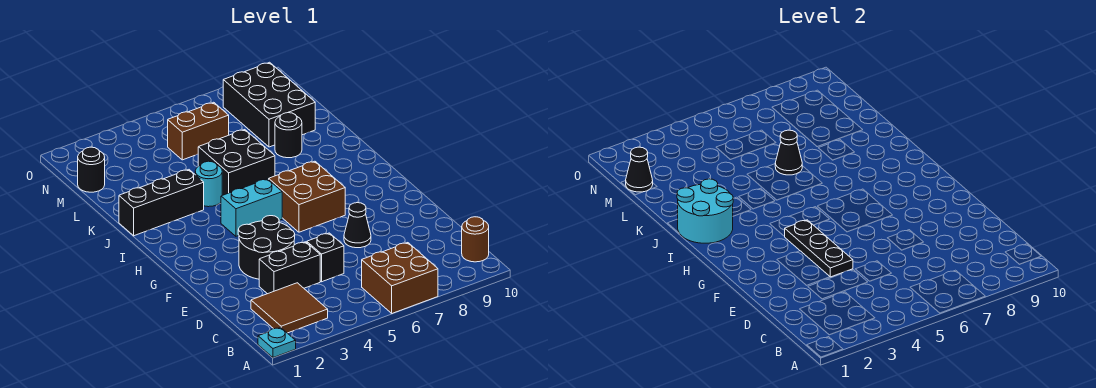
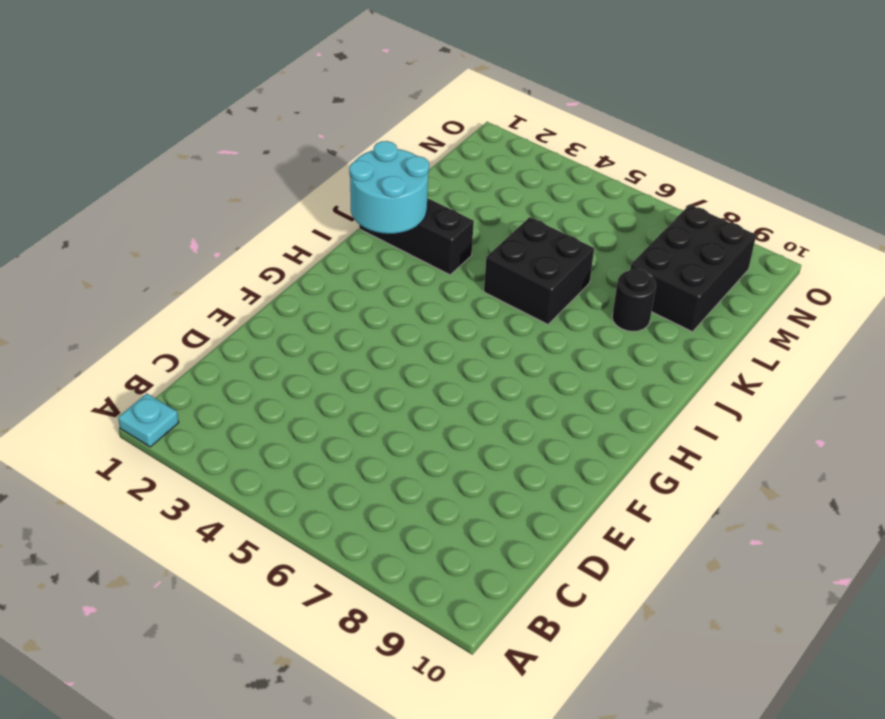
none -> brown brick A6:B7 level 1
none -> brown tile B2:C3 level 1
none -> brown round brick B10 level 1

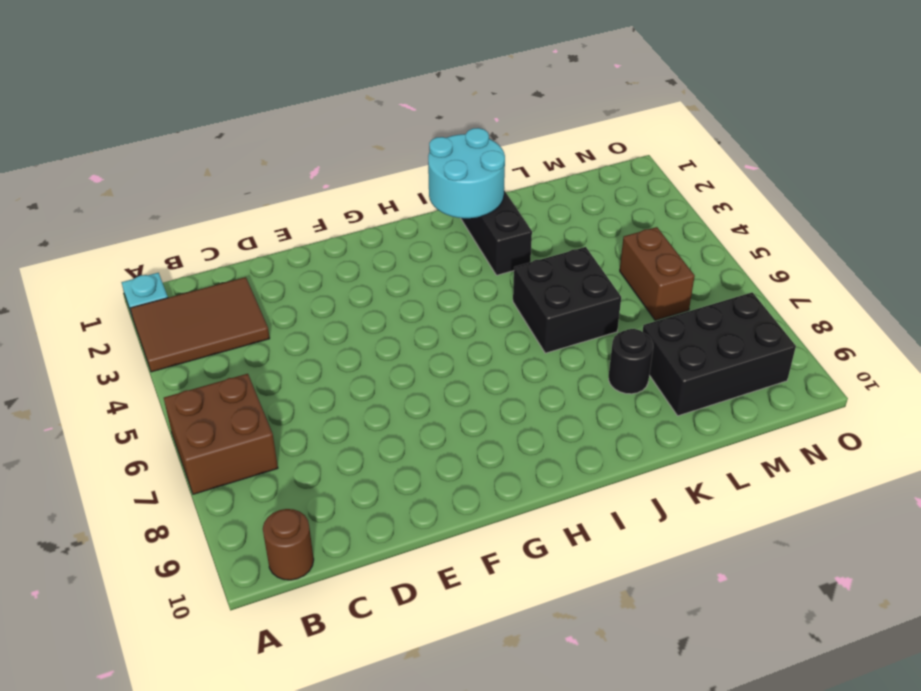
brown tile A2:C3 level 1 -> brown tile B2:C3 level 1
none -> black brick D3:D4 level 1
none -> black brick D5 level 1
none -> black round brick E3:F4 level 1

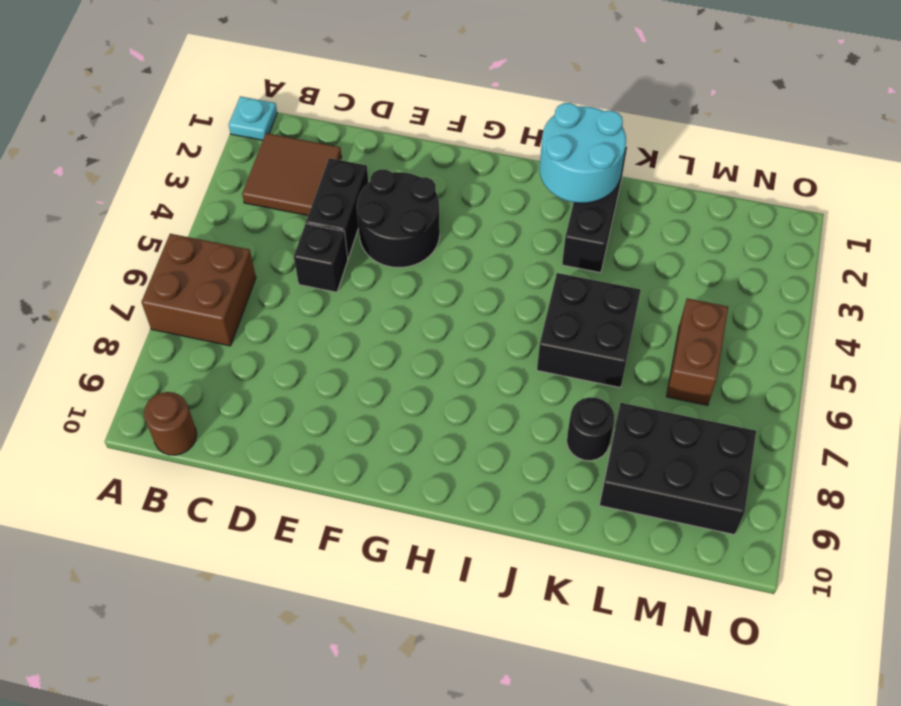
none -> black cone E7 level 1
none -> brown brick G6:H7 level 1
none -> cyan brick H4:H5 level 1

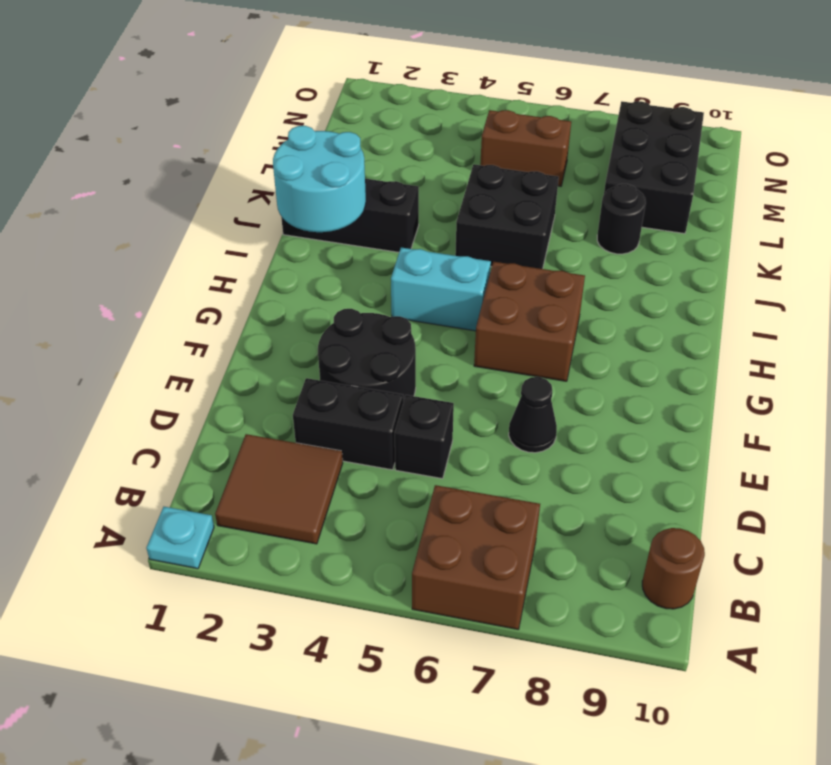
none -> cyan round brick J4 level 1
none -> black round brick M1 level 1
none -> black plate E4:G4 level 2

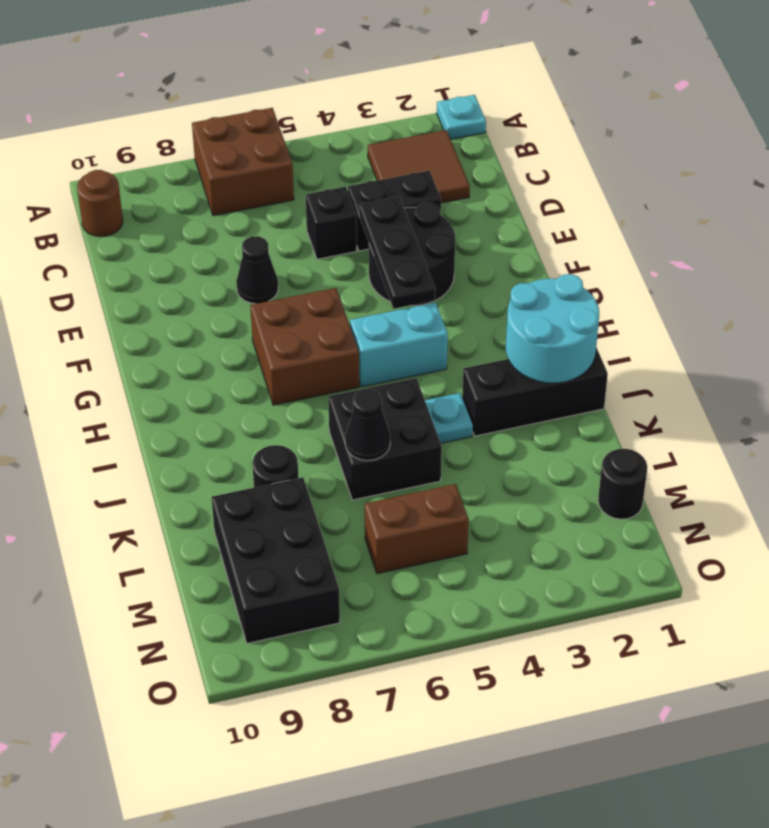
cyan plate J4 level 1 -> cyan round brick J4 level 1
none -> black cone M1 level 2

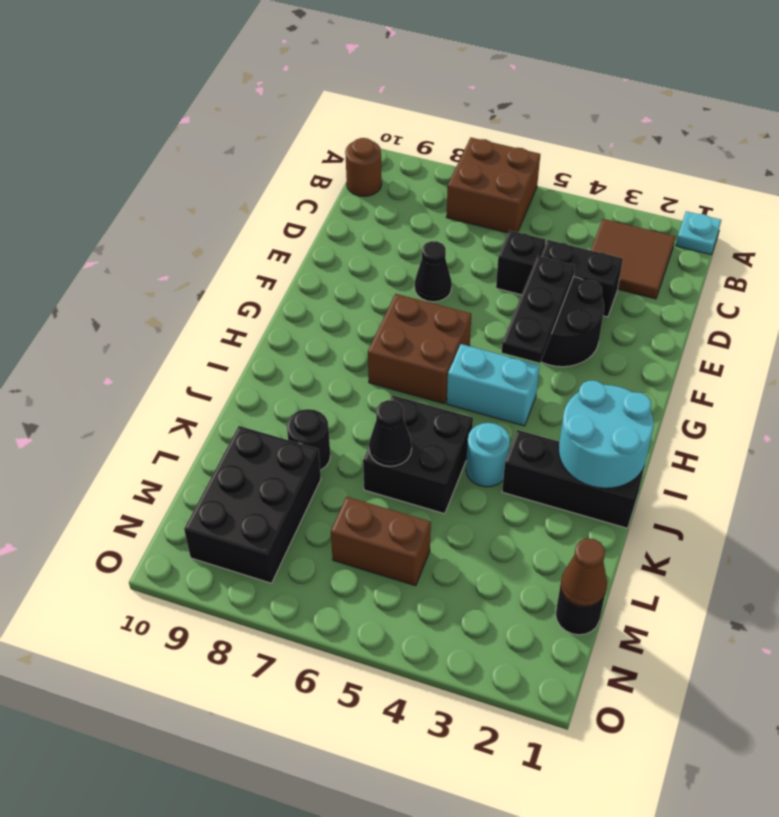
brown cone M1 level 2 -> black cone M1 level 2

